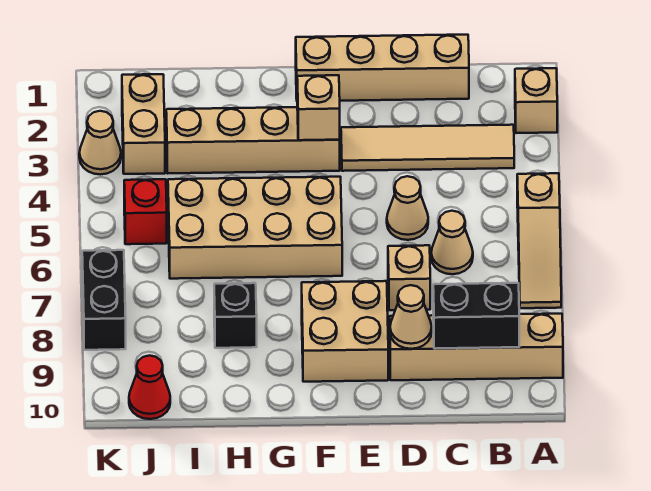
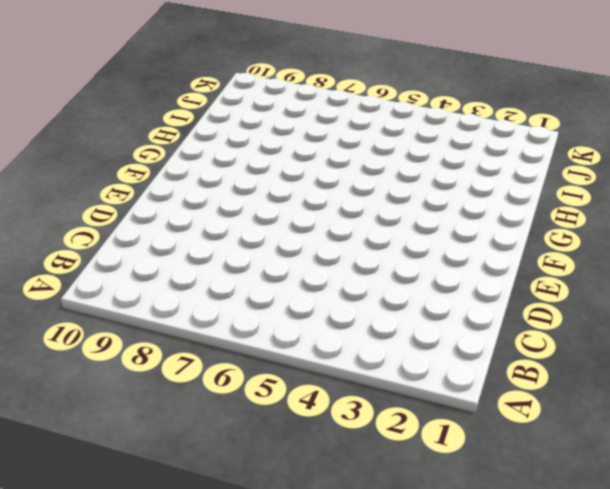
none -> tan brick A2 level 1
none -> tan slope A5:A7 level 1 top 5
none -> tan brick A9:D9 level 1

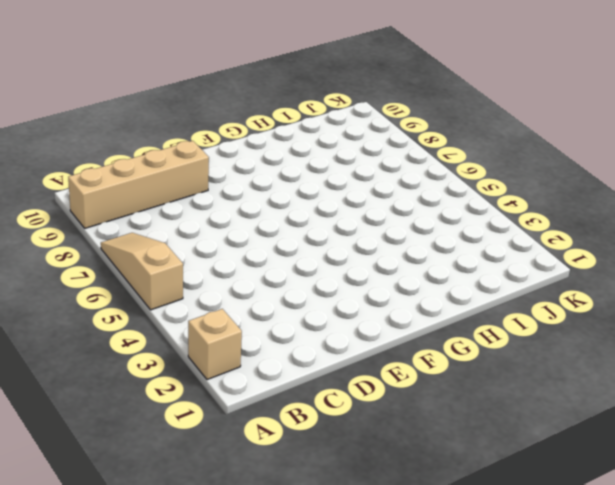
none -> tan tile B3:E3 level 1
none -> tan brick C1:F1 level 1
none -> tan cone C6 level 1

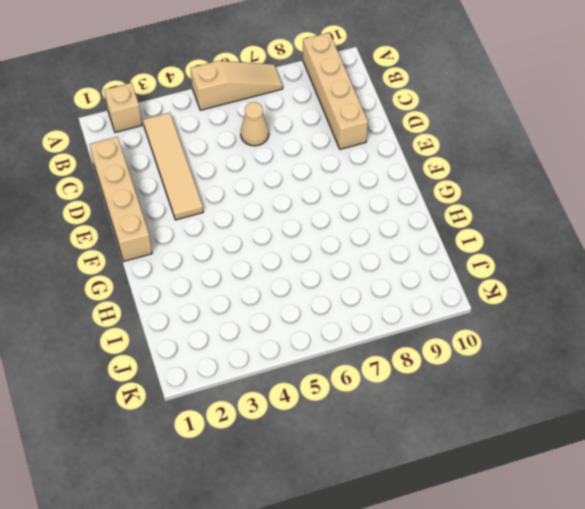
none -> tan cone D5 level 1
none -> tan brick D7 level 1
none -> tan brick E8:F9 level 1

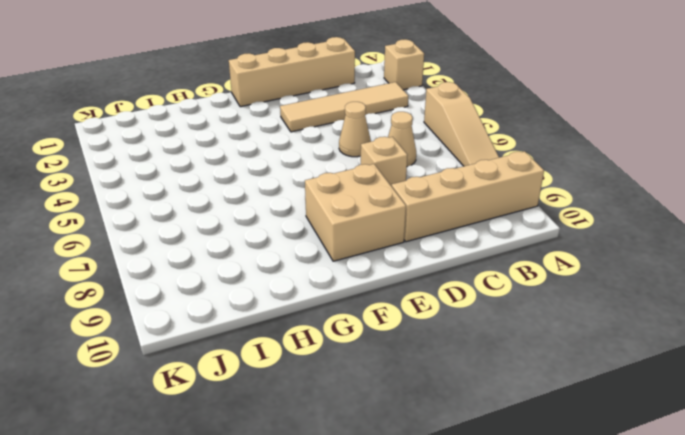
none -> tan brick F3:I3 level 1
none -> tan brick F5:I6 level 1
none -> black brick H8 level 1

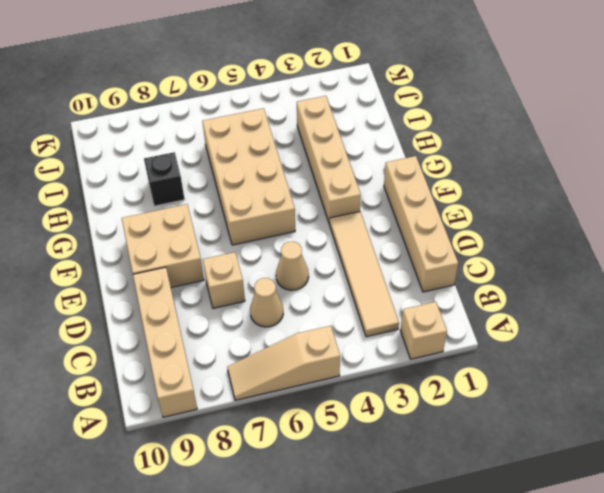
none -> tan brick J2:J3 level 1
none -> red brick J5 level 1
none -> red cone J10 level 1

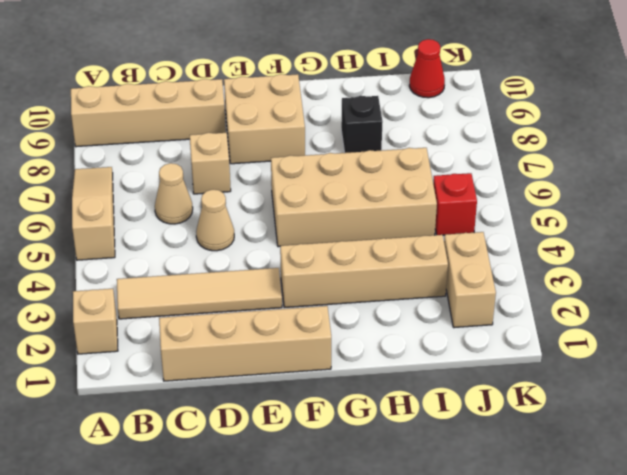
none -> tan cone K3 level 1
none -> black brick K7:K8 level 1
none -> black brick B9:C9 level 2

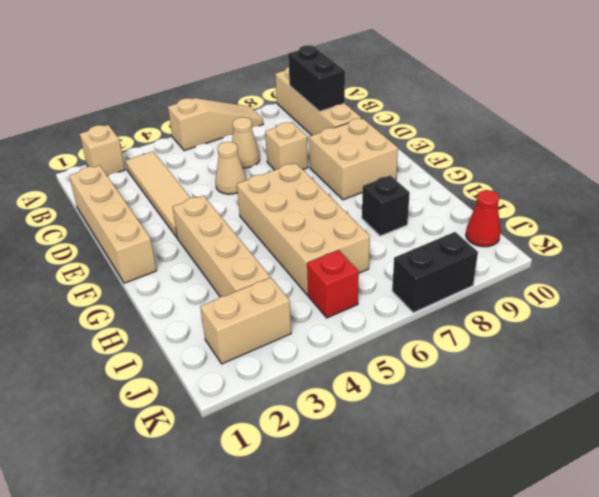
none -> tan cone K3 level 1
none -> tan cone D9 level 2
none -> tan brick F3 level 2

